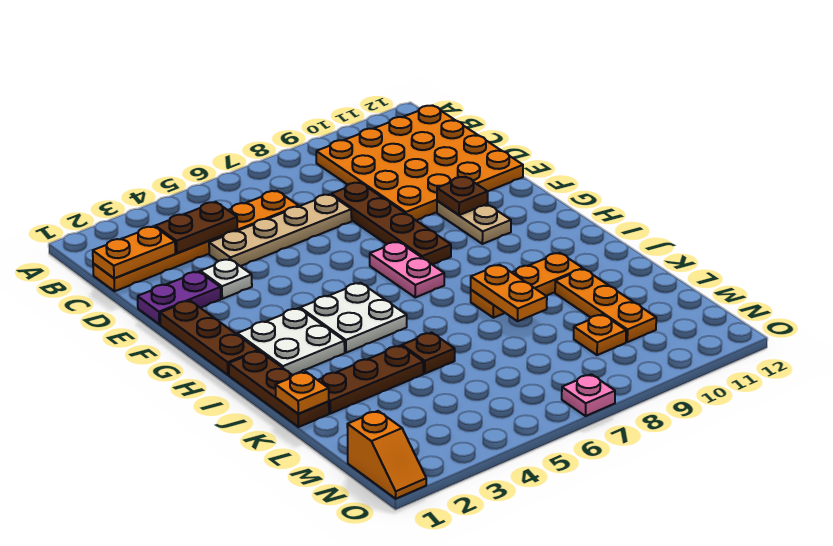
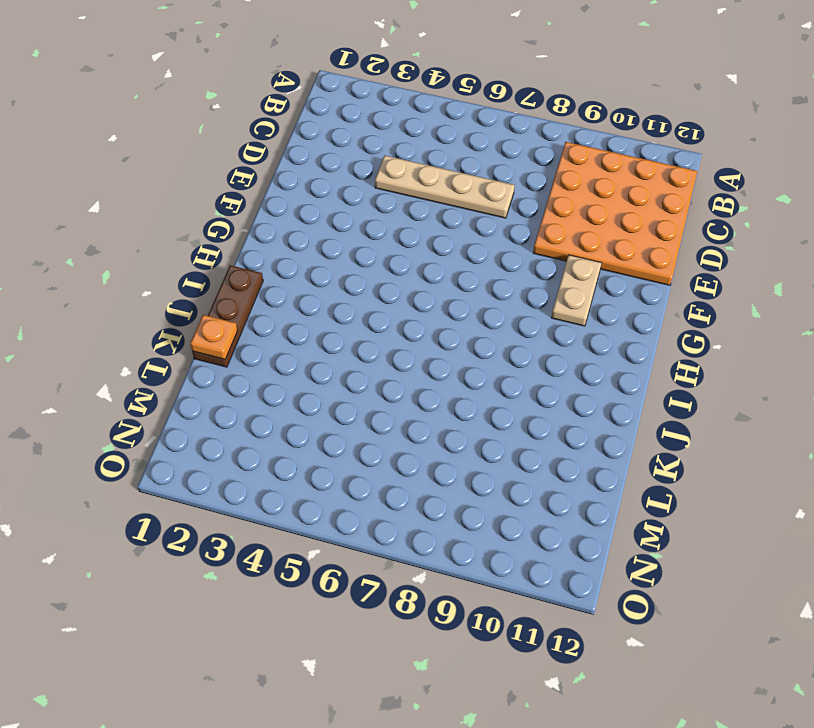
none -> orange plate C1:C6 level 1
none -> brown plate D8:G8 level 1
none -> purple plate E1:E2 level 1

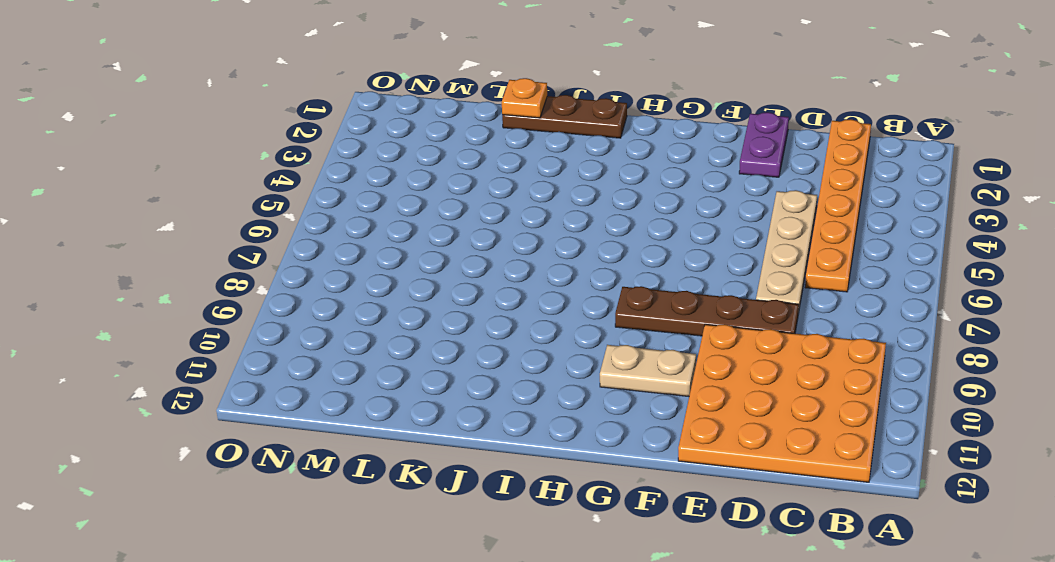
none -> white plate E3 level 1
none -> brown plate F1:H1 level 1
none -> pink plate G7:H7 level 1

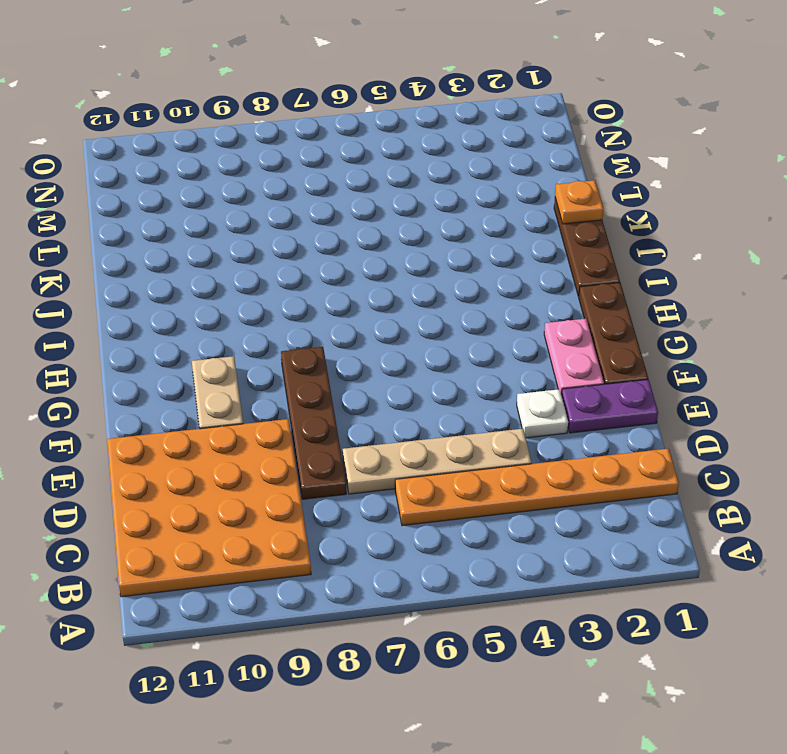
pink plate F2:G2 level 1 -> pink plate G7:H7 level 1
none -> white plate H2:I3 level 1
none -> white plate H4:I5 level 1
none -> orange plate J8:J10 level 1

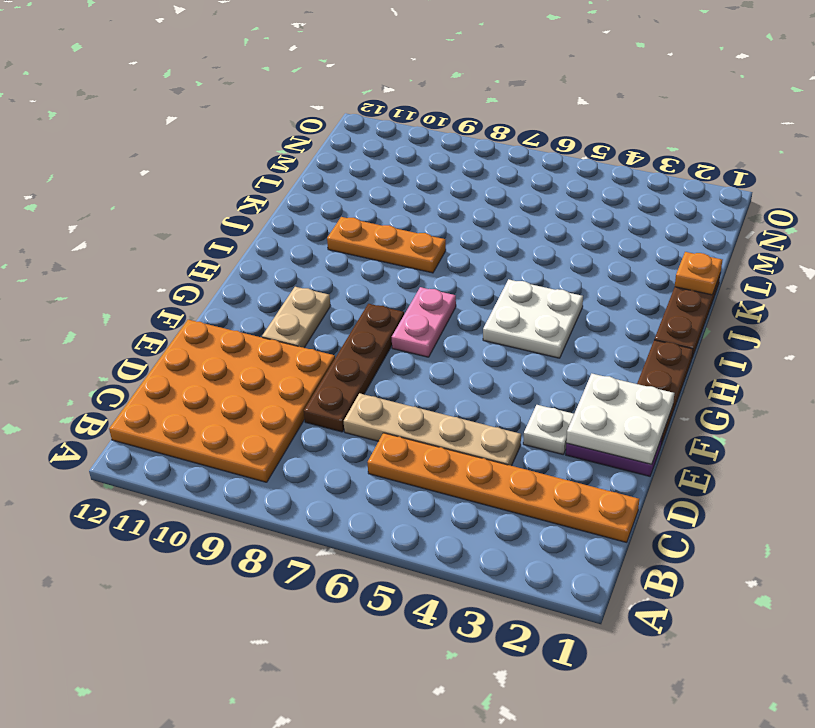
white plate E1:F2 level 2 -> white plate H2:I3 level 1
none -> brown plate K2:K4 level 1
none -> brown plate K5 level 1
none -> orange plate K10:M10 level 1

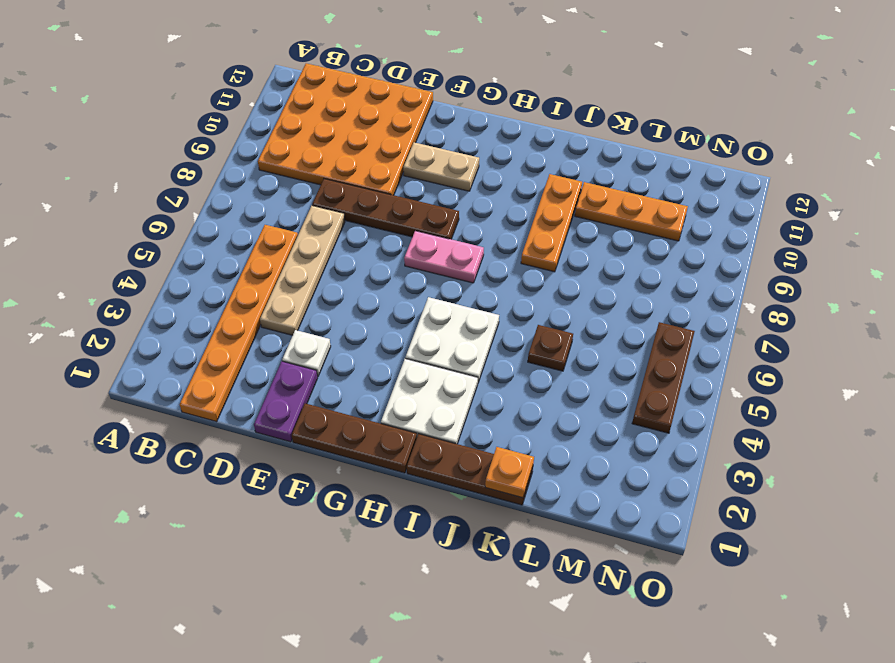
brown plate N4:N6 level 1 -> brown plate K2:K4 level 1
none -> orange plate M9 level 1
none -> orange slope N1:O1 level 1 top N
none -> pink plate O7 level 1

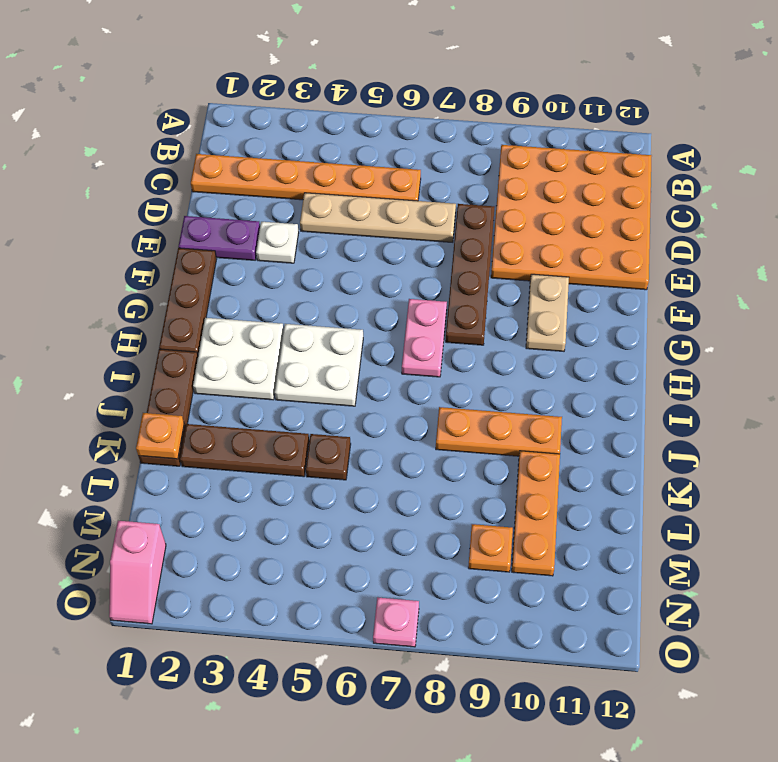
pink slope N1:O1 level 1 top N -> orange slope N1:O1 level 1 top N
none -> orange plate C1:C2 level 2
none -> brown plate C3:C4 level 2
none -> brown plate F10 level 2

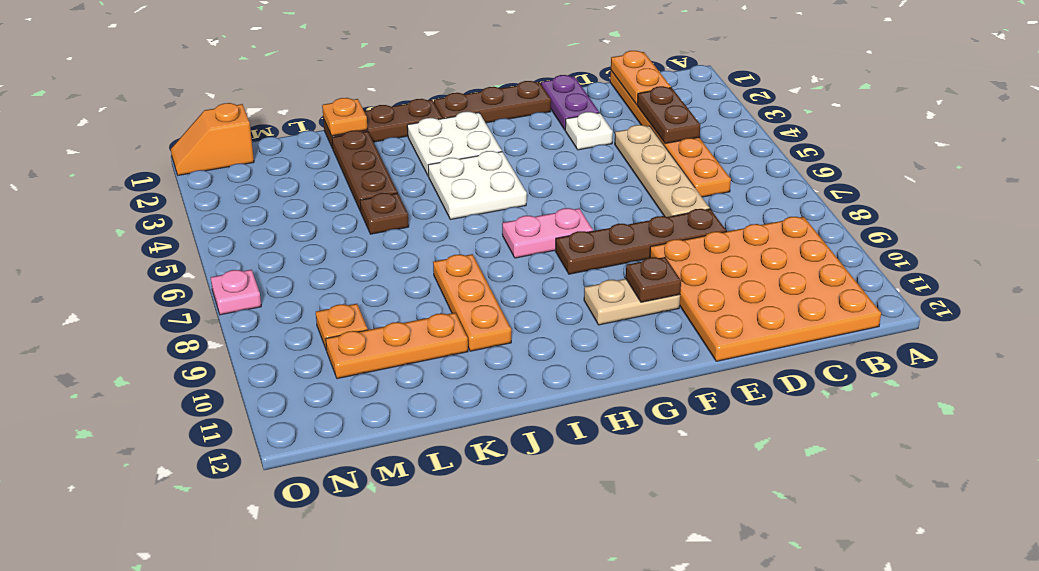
none -> orange plate J8:K8 level 2

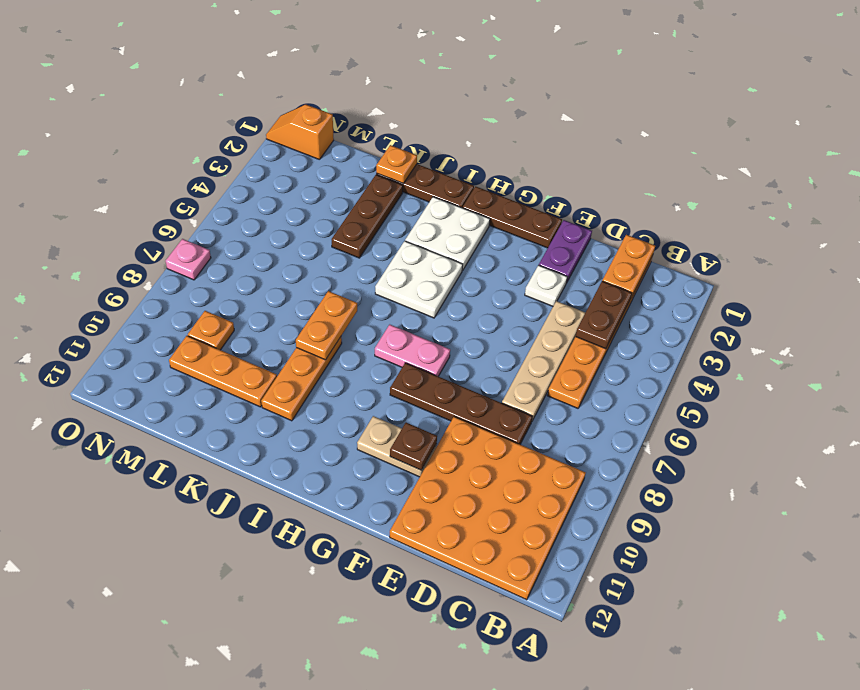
orange plate J7:J8 level 2 -> orange plate J8:K8 level 2
none -> brown plate K5 level 1

